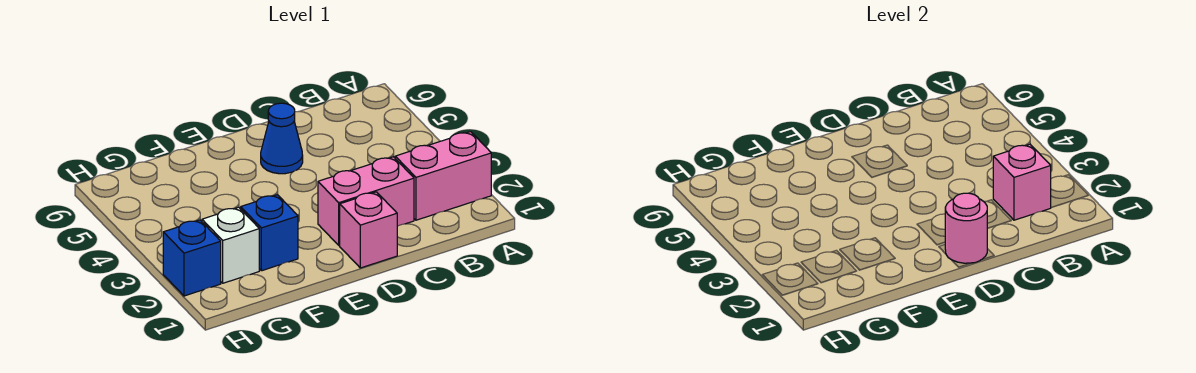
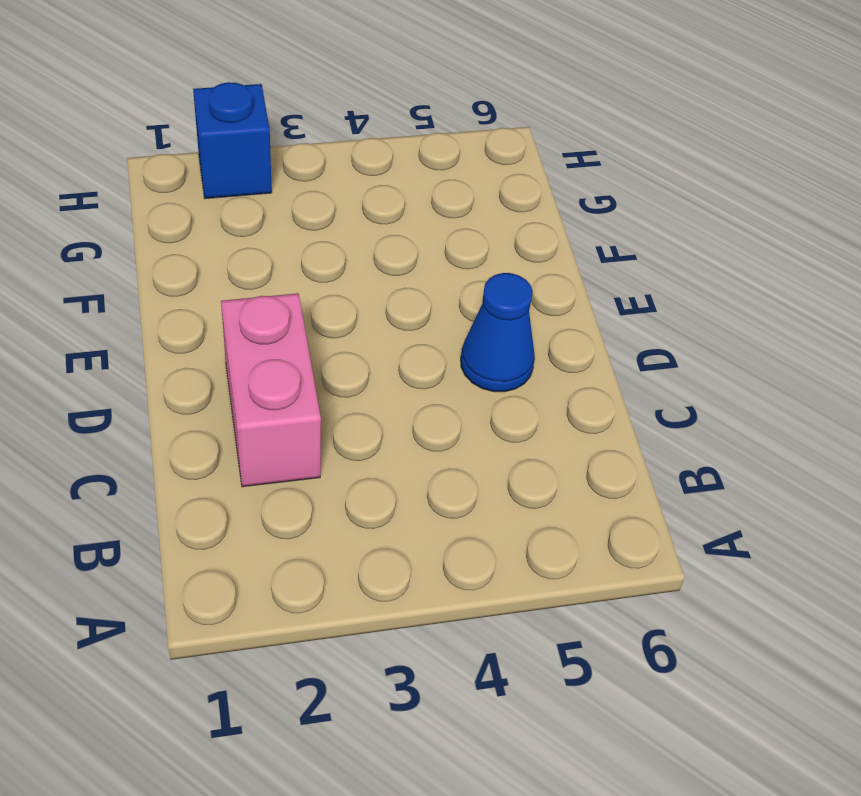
none -> pink brick A2:B2 level 1
none -> pink brick D1 level 1

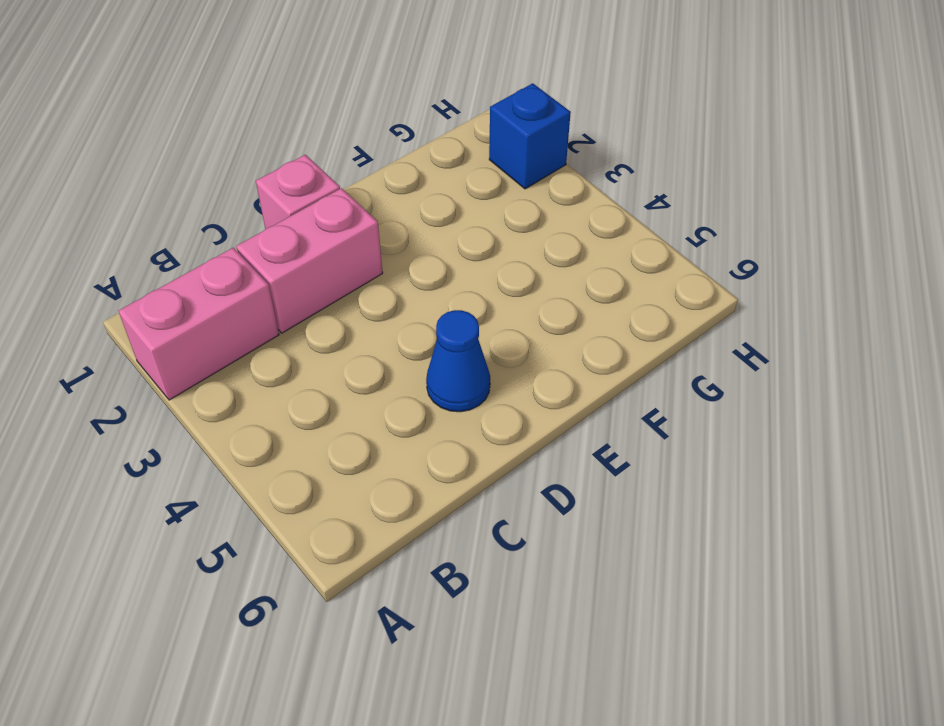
none -> blue brick F2 level 1
none -> white brick G2 level 1

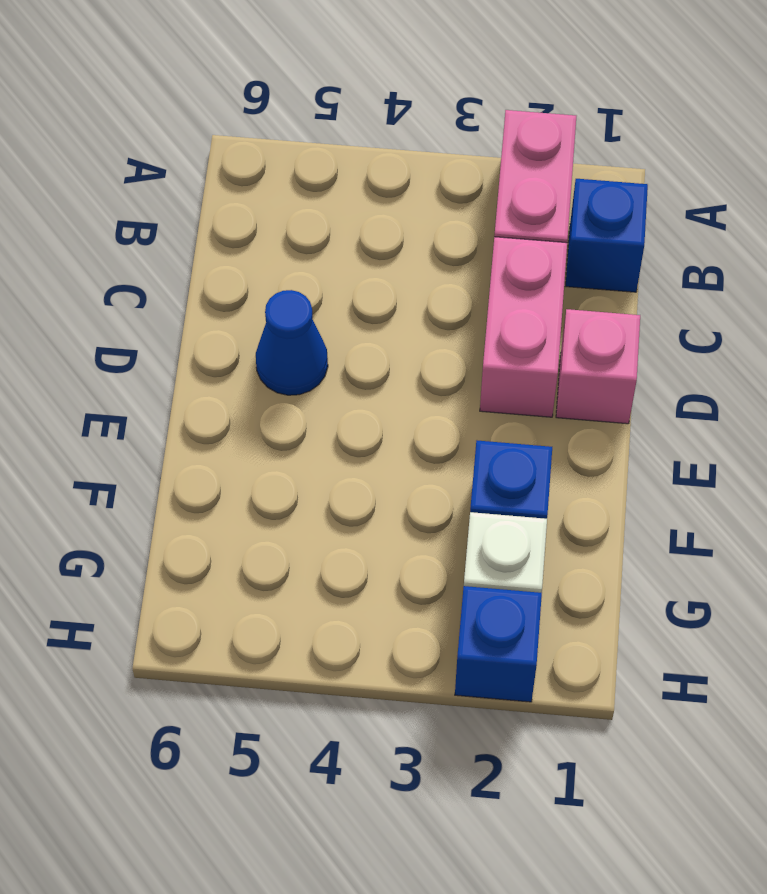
blue brick B1 level 1 -> none
none -> pink brick B2 level 2
none -> pink round brick D1 level 2

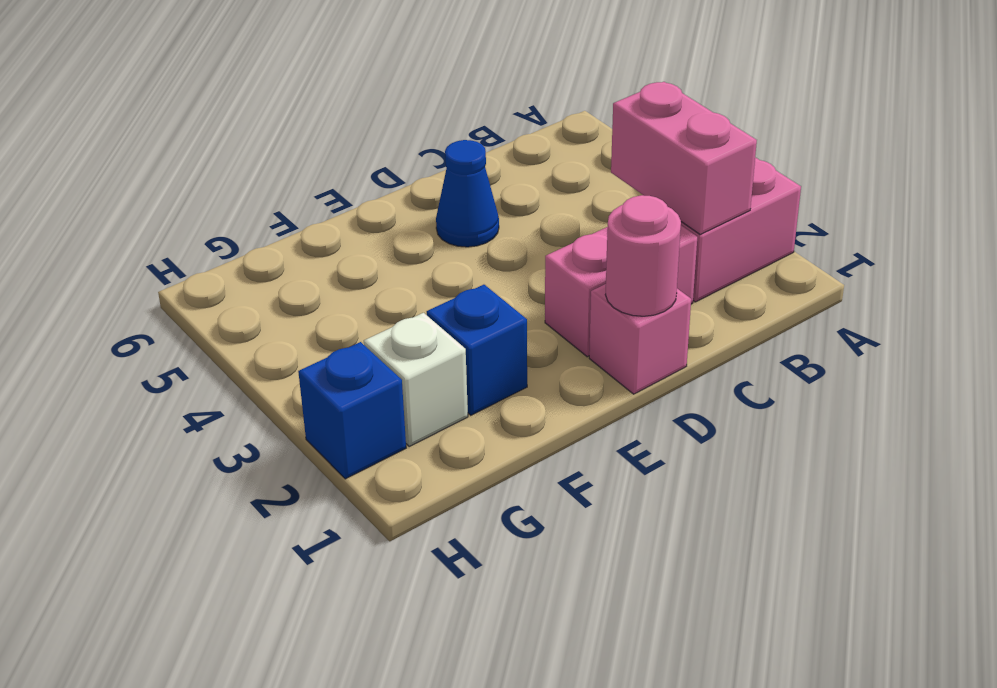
pink brick B2:B3 level 2 -> pink brick B2 level 2

